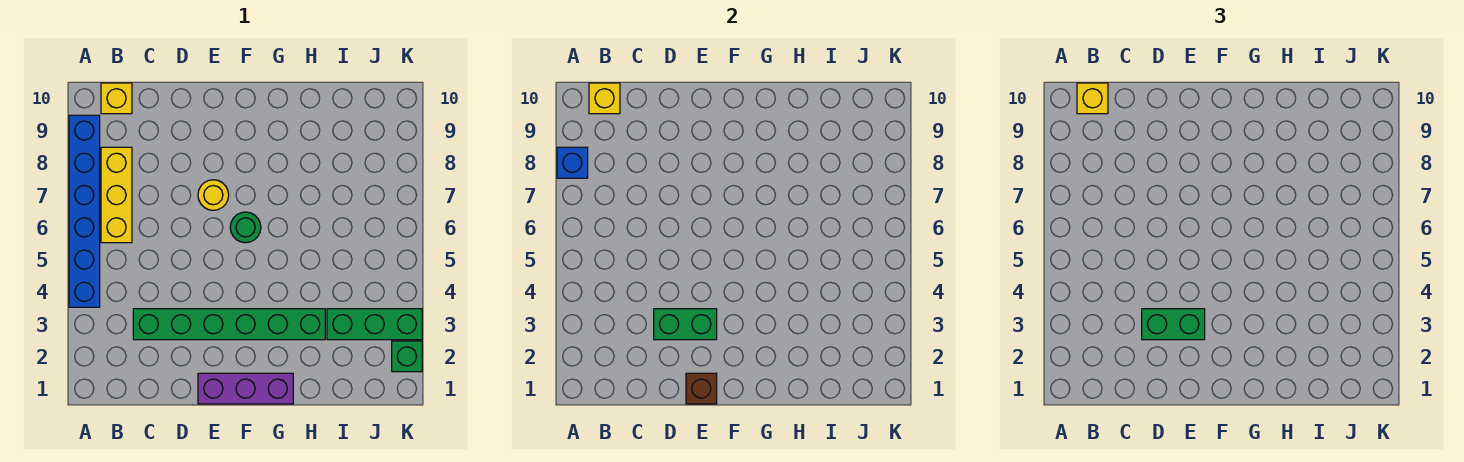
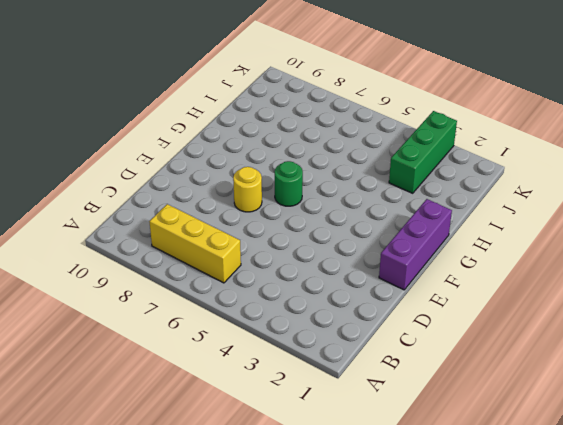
none -> blue brick A4:A9 level 1
none -> yellow brick B10 level 1
none -> green brick C3:H3 level 1

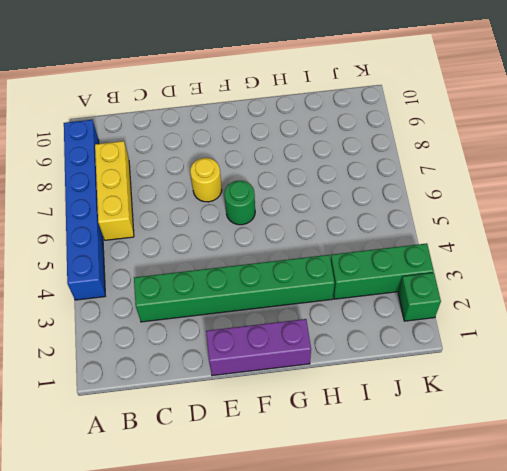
none -> yellow brick B10 level 1
none -> blue brick A8 level 2
none -> yellow brick B10 level 2

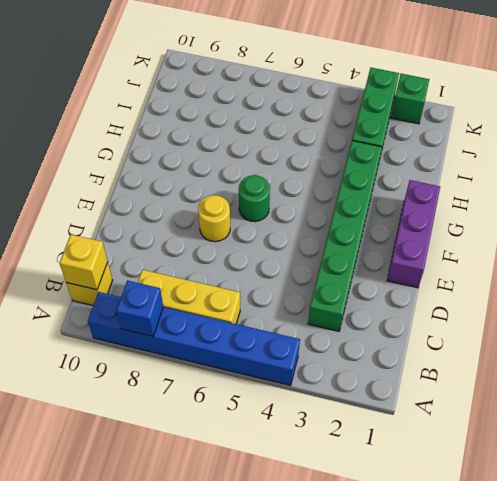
none -> green brick D3:E3 level 2
none -> brown brick E1 level 2
none -> yellow brick B10 level 3

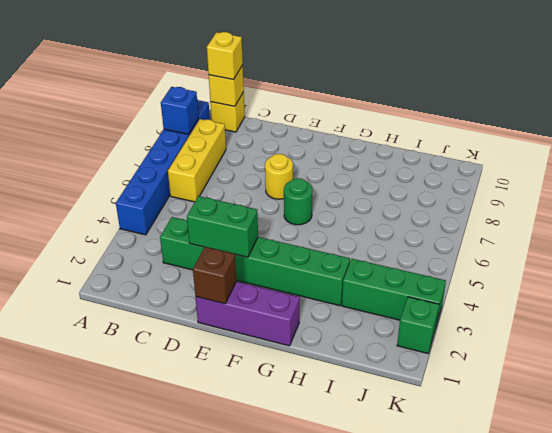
none -> green brick D3:E3 level 3

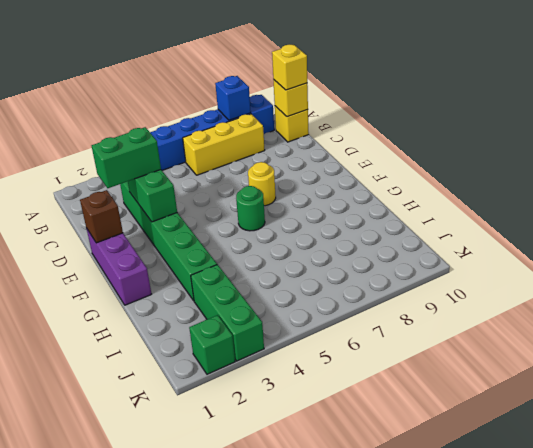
green brick D2:D3 level 3 -> green brick D3:E3 level 3

